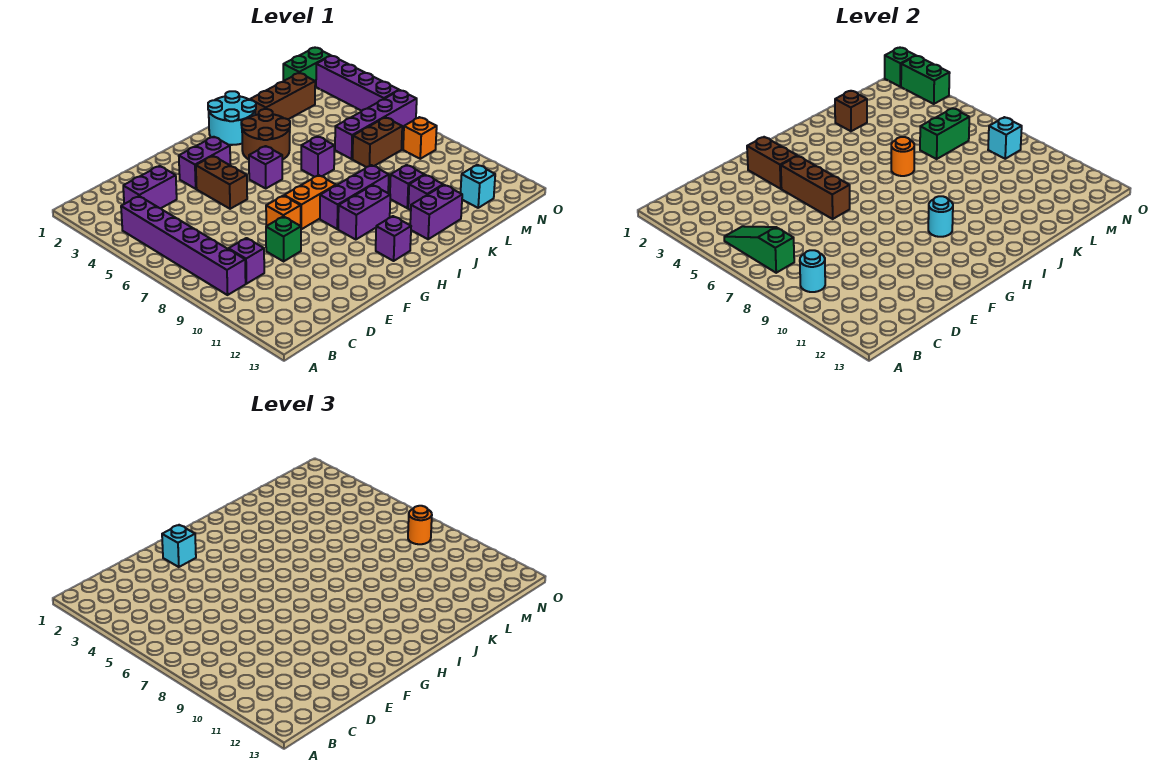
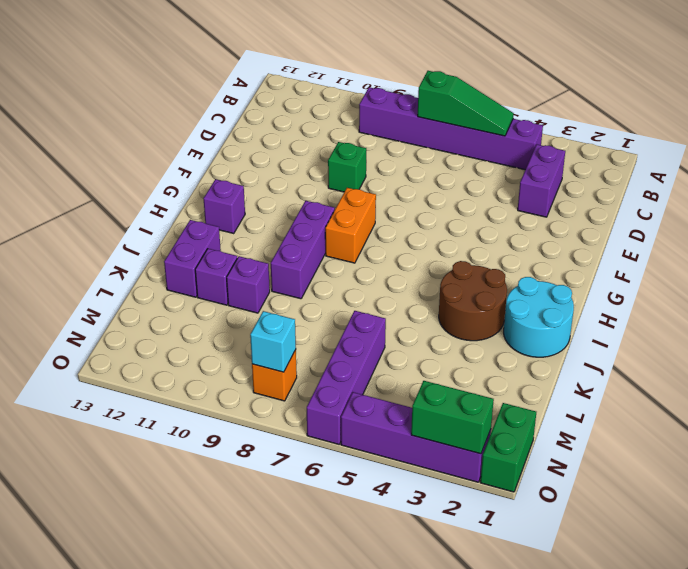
none -> purple brick C9 level 1
none -> purple brick F3:G3 level 1
none -> brown brick F4:F5 level 1
none -> orange brick F8 level 1

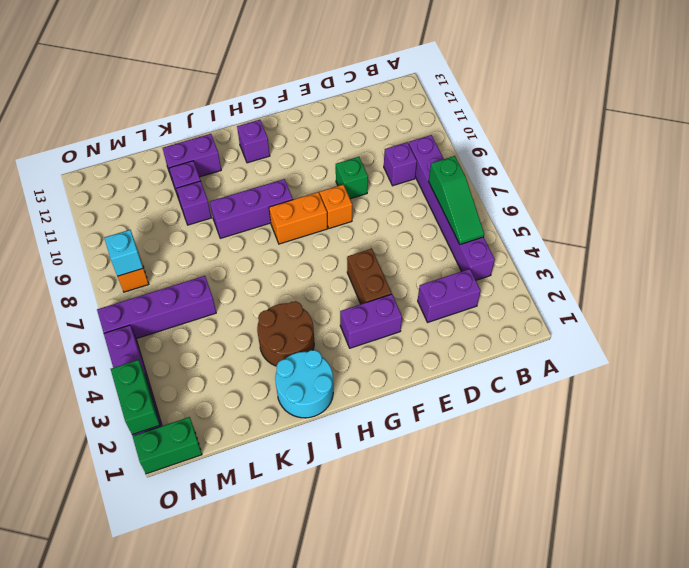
none -> purple brick H5 level 1
none -> purple brick H10:I10 level 1
none -> purple brick J6 level 1
none -> brown brick K2:M2 level 1

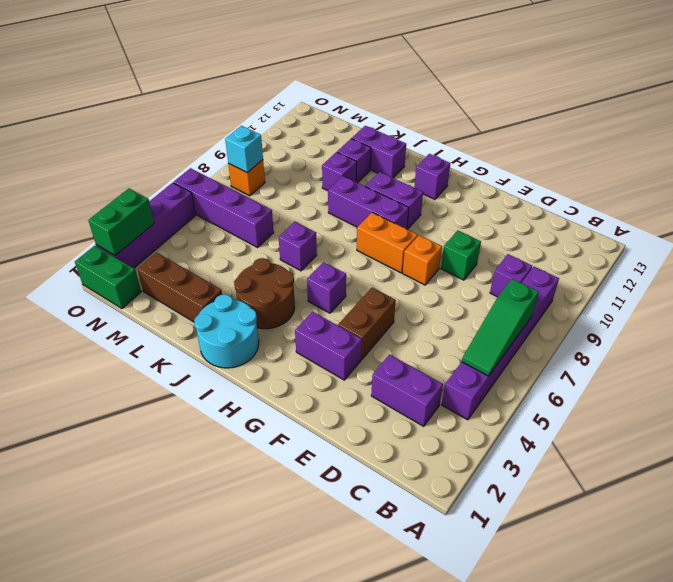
none -> brown brick L7:M7 level 1
none -> cyan brick M12 level 1
none -> cyan round brick B9 level 2
none -> brown brick F2:F3 level 2

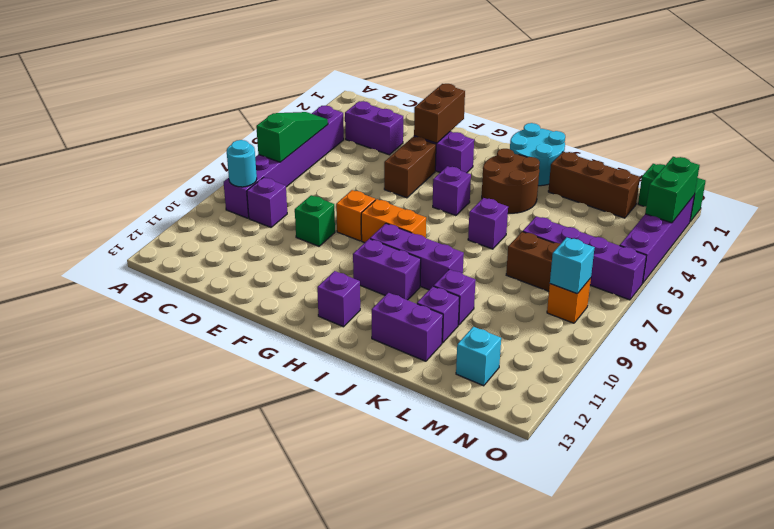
none -> brown brick F4:F6 level 2
none -> cyan round brick H10 level 2
none -> orange round brick J6 level 2
none -> brown brick K2 level 2

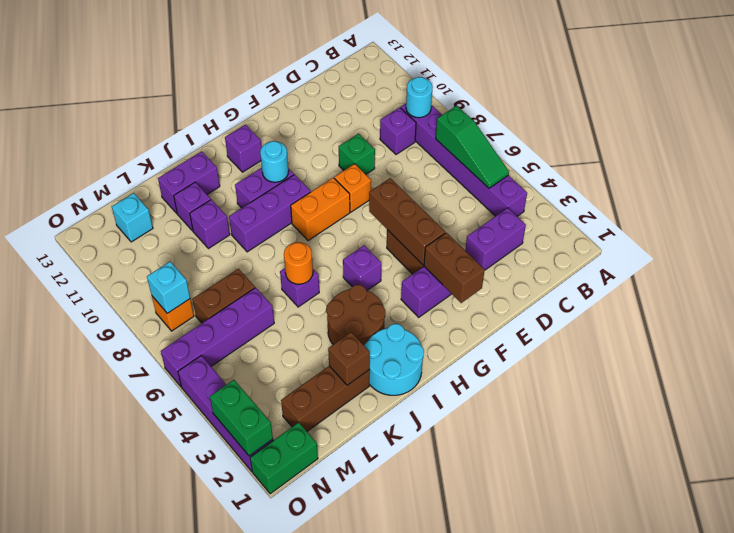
none -> green brick L6:M6 level 2
none -> green brick O1 level 2
none -> cyan brick F2 level 3
none -> orange round brick N8 level 3

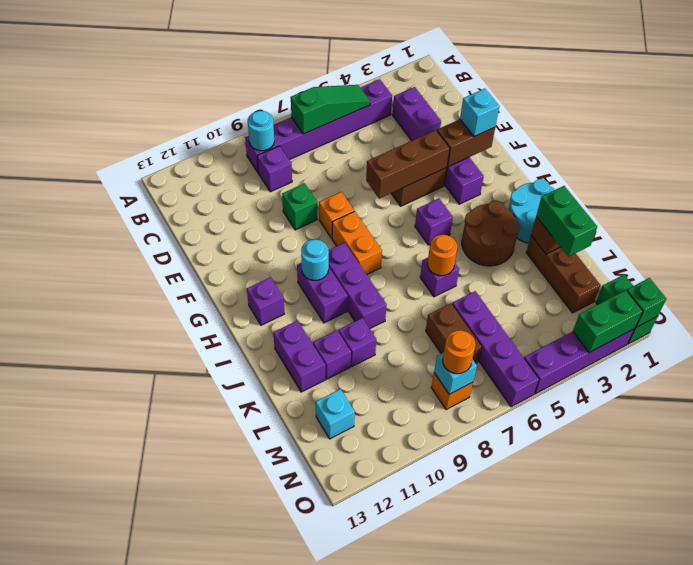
green brick K2:L2 level 3 -> green brick L6:M6 level 2

